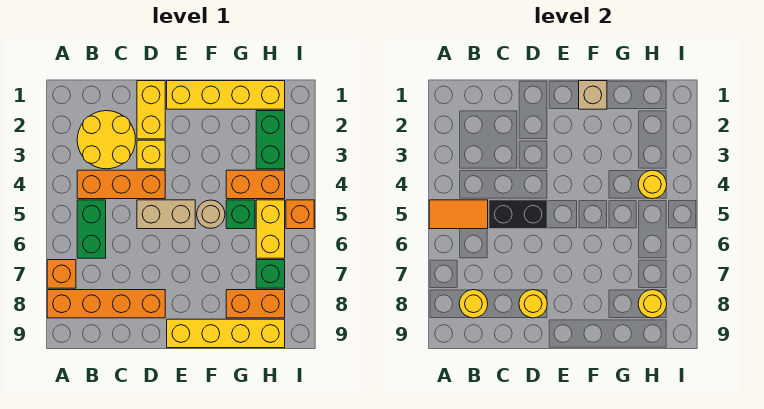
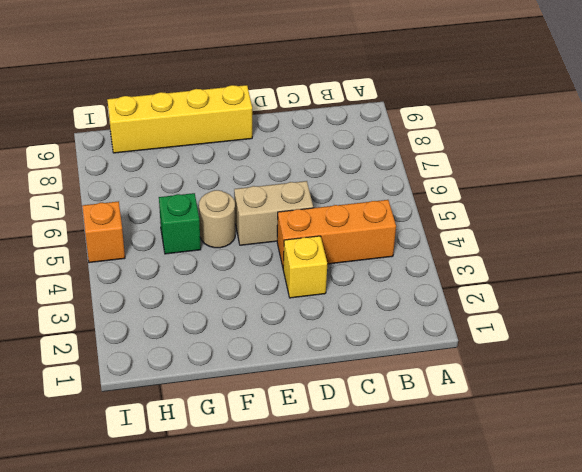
none -> orange brick A7 level 1
none -> orange brick A8:D8 level 1
none -> yellow round brick B2:C3 level 1

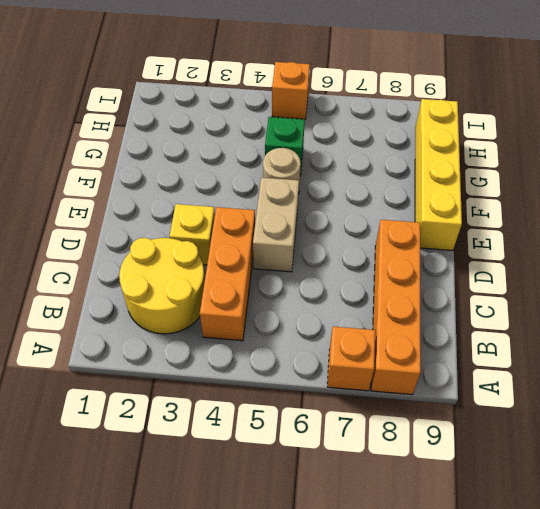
none -> green brick B5:B6 level 1
none -> yellow brick D1:D2 level 1
none -> yellow brick E1:H1 level 1

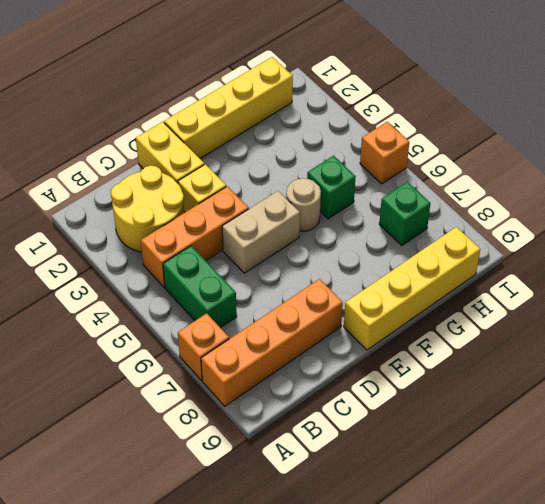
none -> orange brick G4:H4 level 1
none -> orange brick G8:H8 level 1
none -> green brick H2:H3 level 1

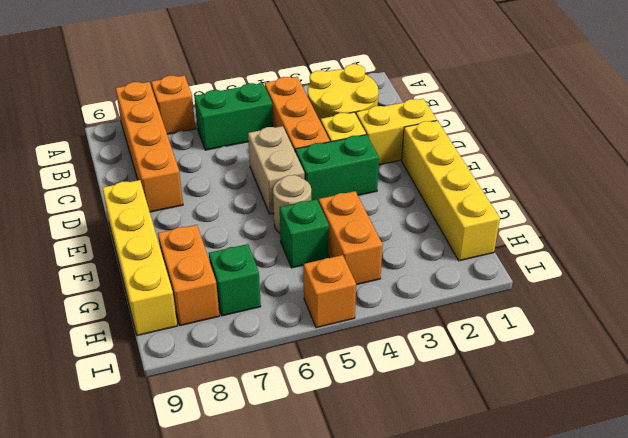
green brick E3:E4 level 1 -> green brick H2:H3 level 1
none -> yellow brick H5:H6 level 1
none -> orange tile A5:B5 level 2
none -> yellow round brick B8 level 2

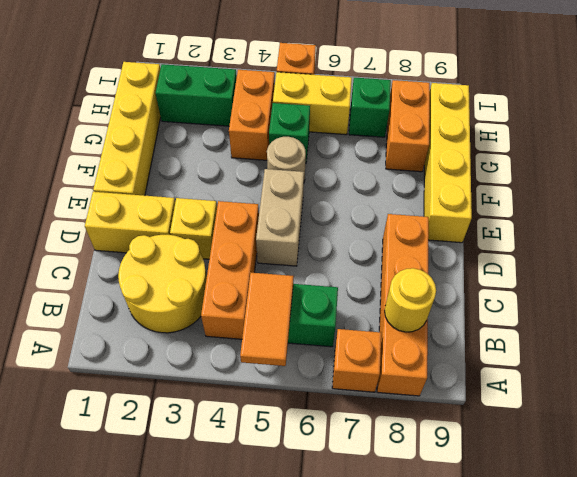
none -> black brick C5:D5 level 2
none -> yellow round brick D8 level 2
none -> tan brick F1 level 2

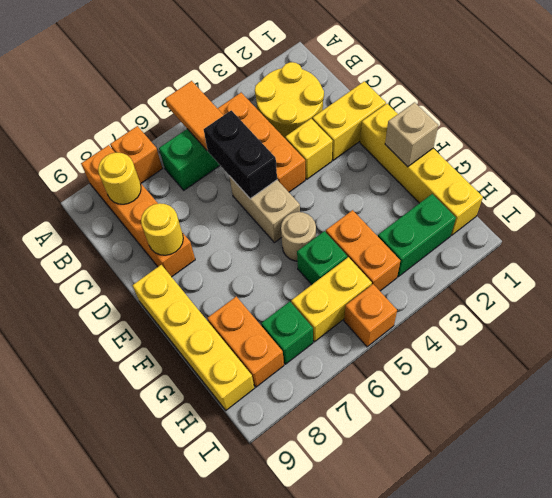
none -> yellow round brick H4 level 2
none -> yellow round brick H8 level 2

